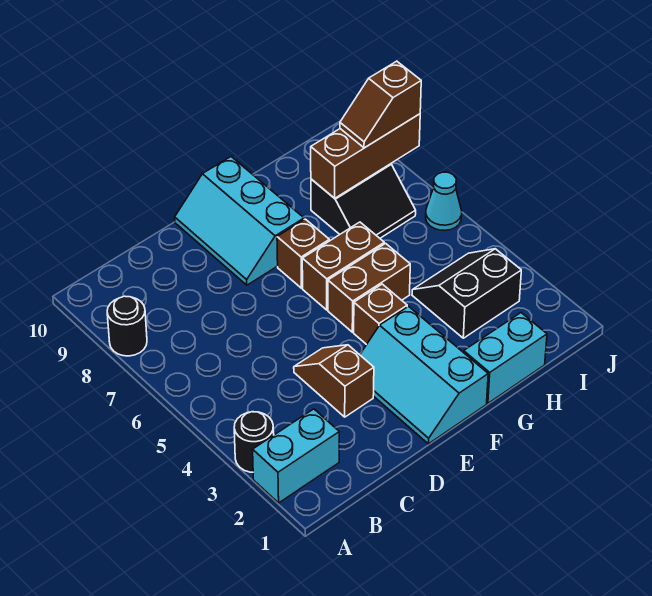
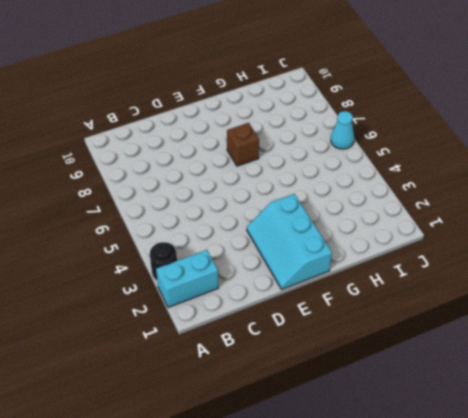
none -> black round brick A8 level 1
none -> brown slope D3:D4 level 1 top 3
none -> cyan slope E8:F10 level 1 top F

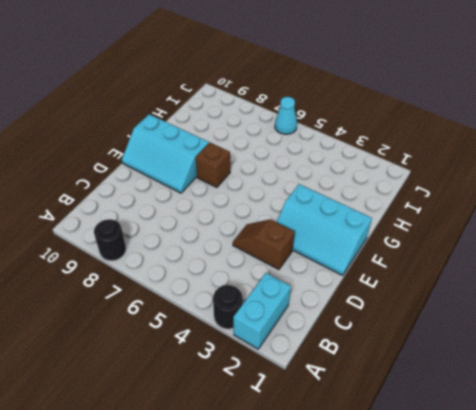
none -> brown brick F4 level 1
none -> brown brick F5:G5 level 1
none -> brown brick F6:G6 level 1

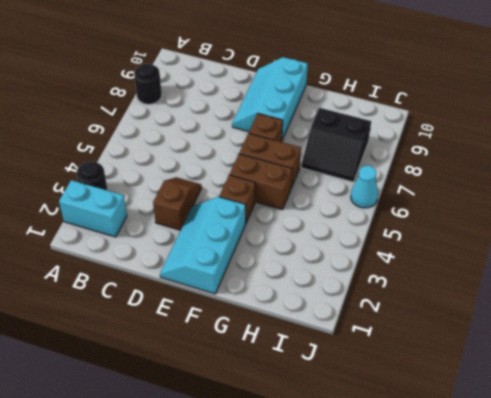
none -> cyan brick G1:H1 level 1
none -> black slope H3:I4 level 1 top 3
none -> brown brick H8:J8 level 2

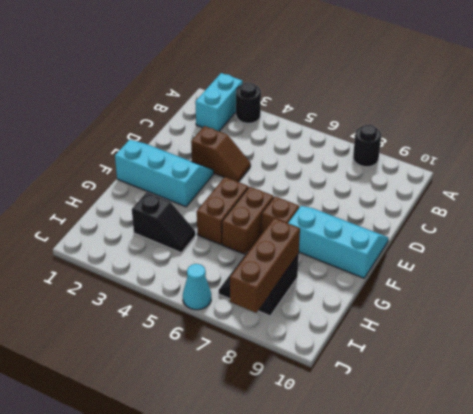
black slope H3:H4 level 1 top 3 -> black slope H3:I4 level 1 top 3
none -> brown brick F4 level 1
none -> cyan brick G1:H1 level 1
none -> brown slope I8:J8 level 3 top J

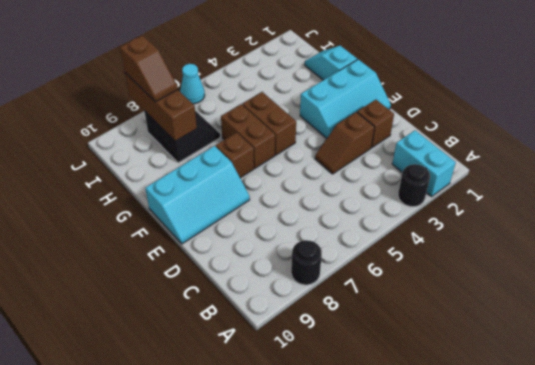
brown brick D2 level 1 -> brown brick F4 level 1
cyan slope G1:H1 level 1 top G -> cyan brick G1:H1 level 1
none -> black slope H3:I4 level 1 top 3

